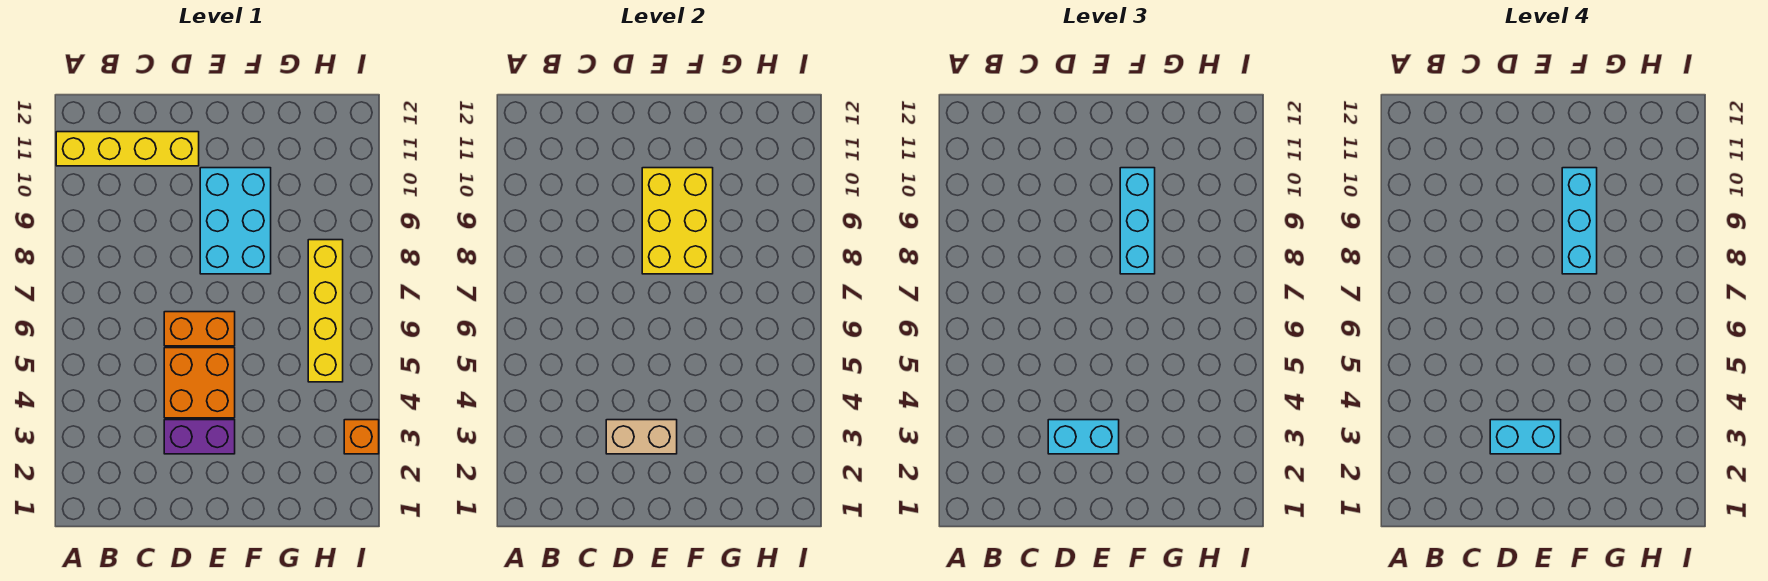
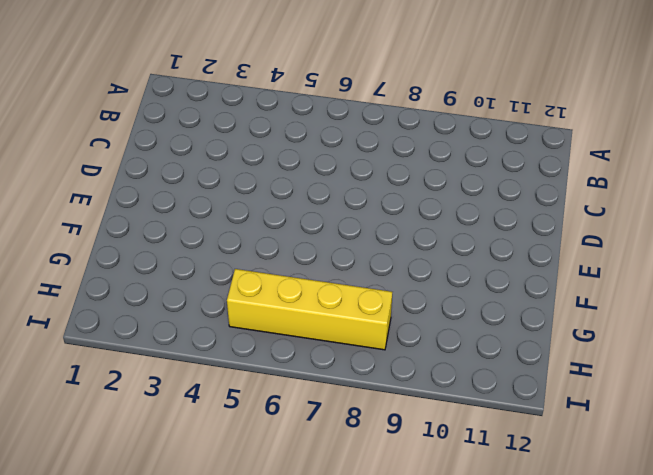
none -> yellow brick A11:D11 level 1
none -> purple brick D3:E3 level 1
none -> orange brick D4:E5 level 1

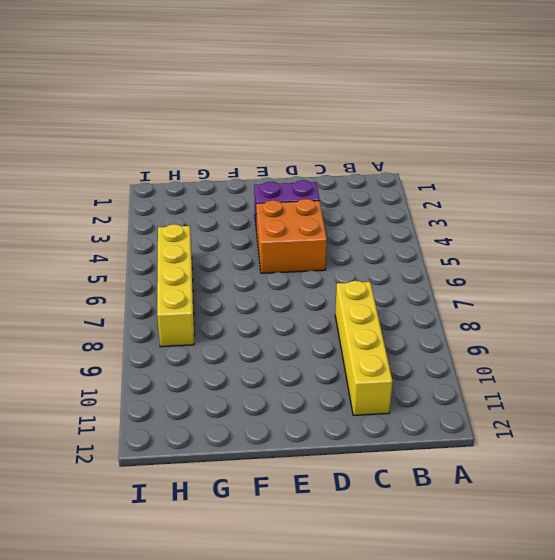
yellow brick C8:C11 level 1 -> yellow brick A11:D11 level 1
none -> orange brick D6:E6 level 1
none -> cyan brick E8:F10 level 1
none -> orange brick I3 level 1

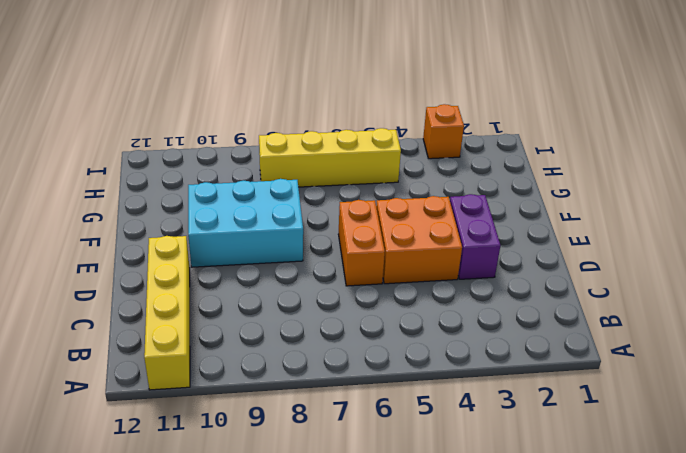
none -> tan brick D3:E3 level 2
none -> yellow brick E8:F10 level 2
none -> cyan brick D3:E3 level 3

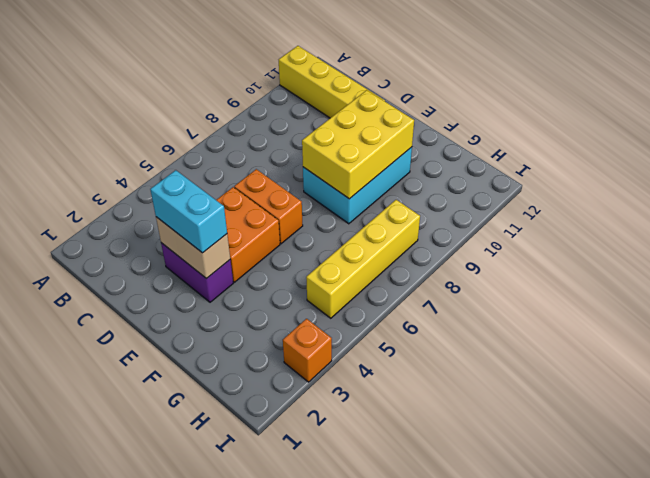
none -> cyan brick F8:F10 level 3
none -> cyan brick D3:E3 level 4
none -> cyan brick F8:F10 level 4

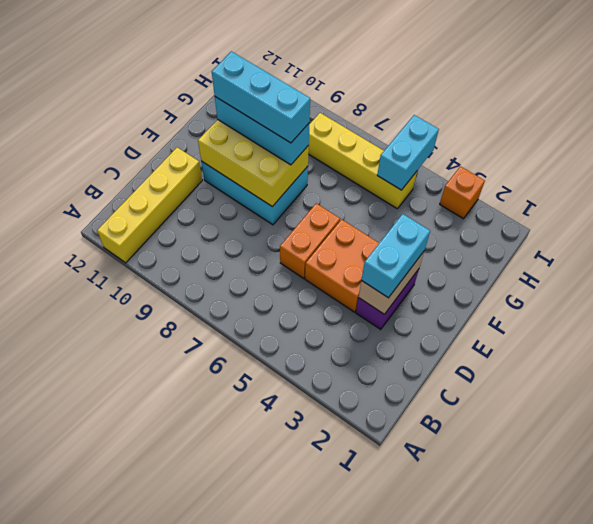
cyan brick H5:I5 level 2 -> cyan brick D3:E3 level 4

